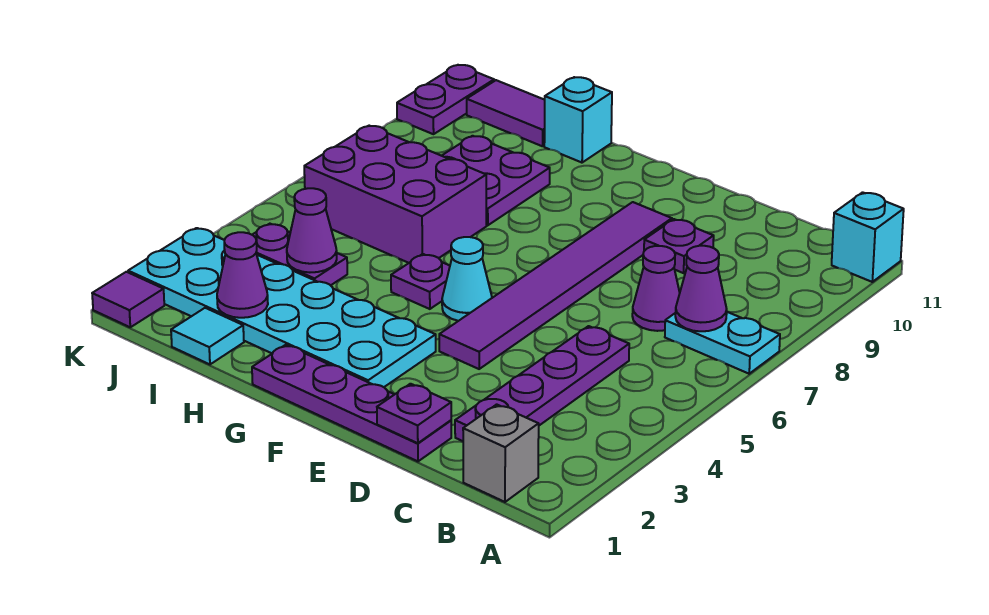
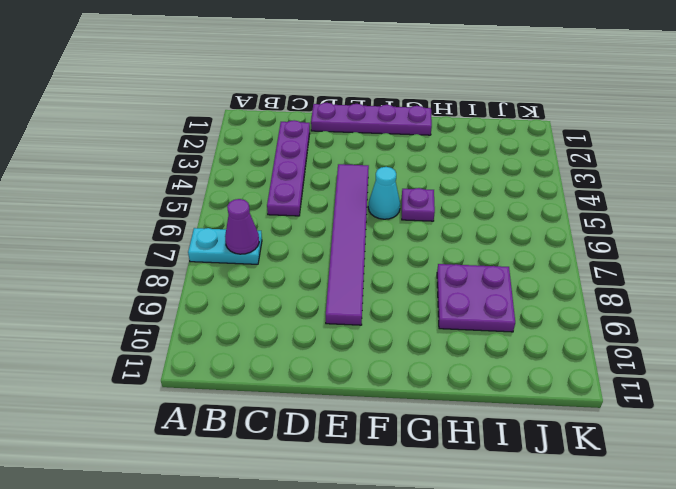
none -> cyan brick A11 level 1
none -> grey brick B1 level 1
none -> purple cone C7 level 1

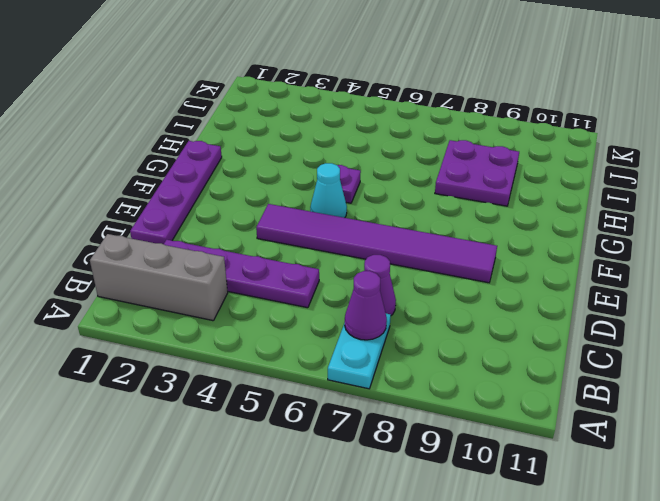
grey brick B1:B3 level 1 -> grey brick B1 level 1
none -> cyan brick A11 level 1
none -> purple plate D9 level 1
none -> cyan plate F2:K3 level 1

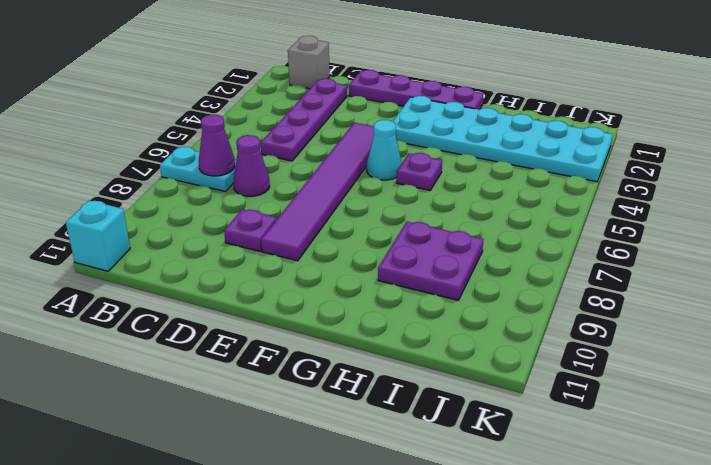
none -> purple brick H6:J7 level 1
none -> cyan brick H11 level 1
none -> cyan tile I1 level 1

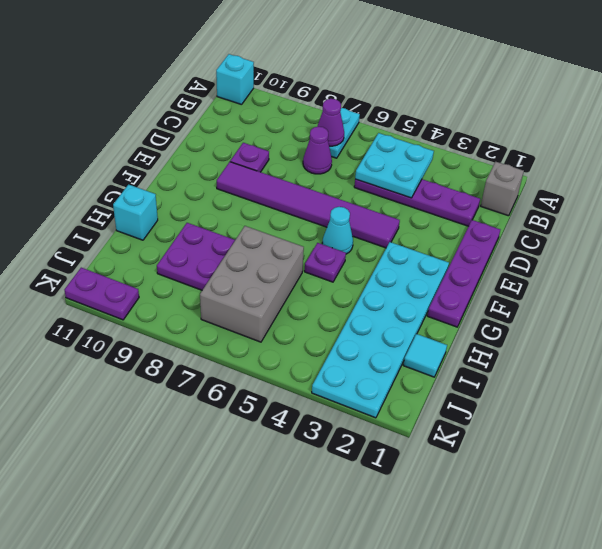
cyan plate B4:C5 level 2 -> none
grey brick H6:J7 level 1 -> purple brick H6:J7 level 1
none -> purple plate I4:J4 level 1
none -> purple tile I11:J11 level 1
none -> purple tile K1 level 1

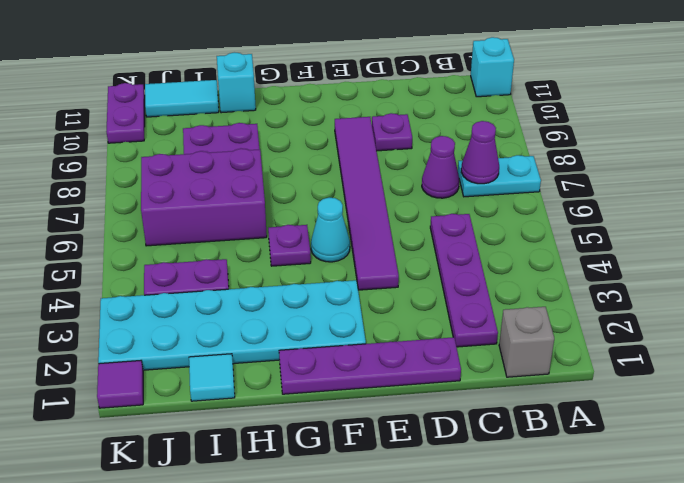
cyan tile I11:J11 level 1 -> purple tile I11:J11 level 1
none -> purple plate D1 level 2
none -> purple cone I2 level 2
none -> purple cone I4 level 2

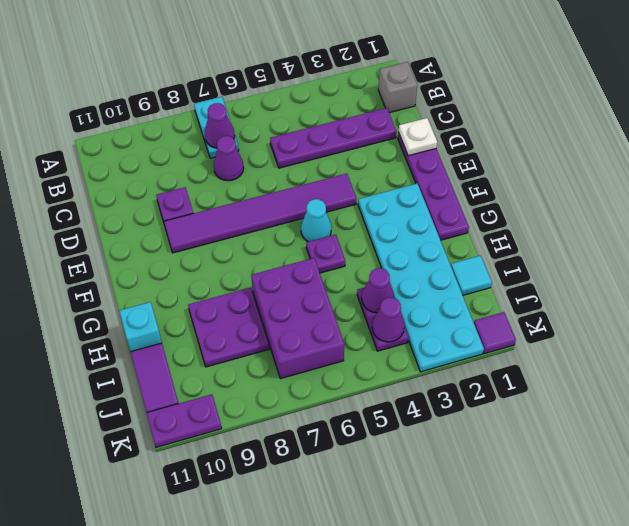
white plate D1 level 2 -> purple plate D1 level 2
purple cone J4 level 2 -> purple cone I2 level 2
none -> cyan brick A11 level 1

